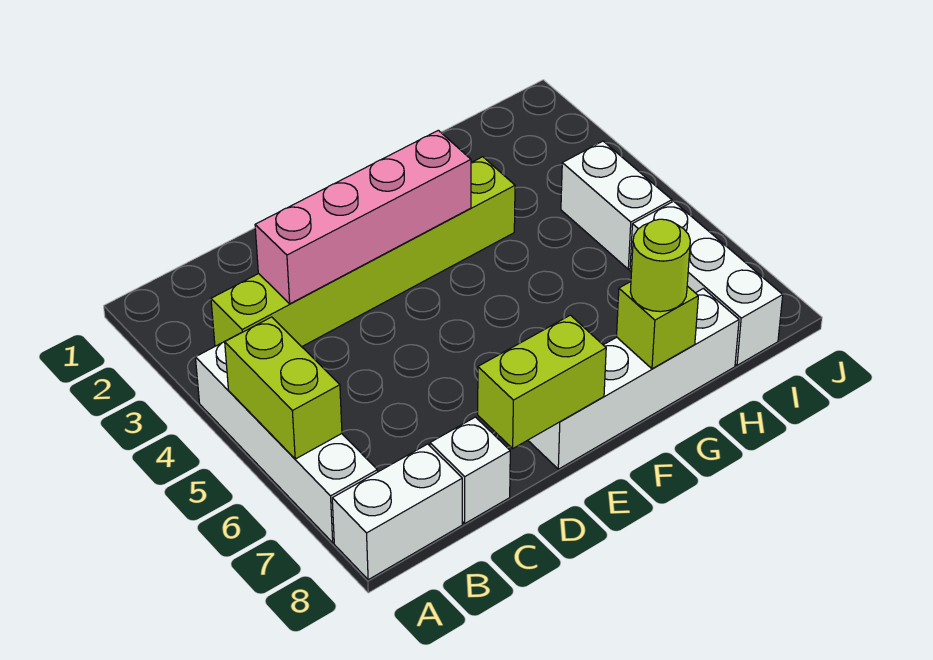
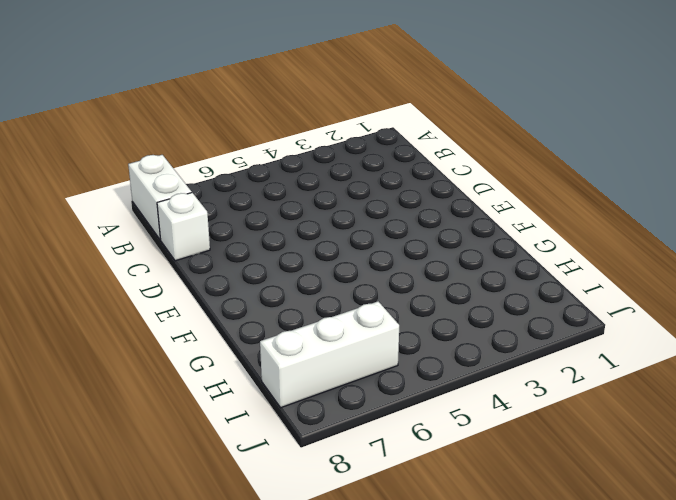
none -> white brick A4:A7 level 1
none -> lime brick B3:G3 level 1
none -> white brick E8:H8 level 1

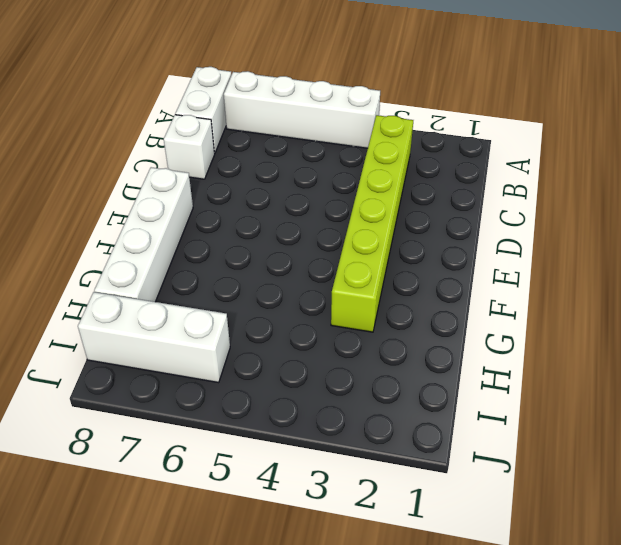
none -> white brick I4:I5 level 1
none -> lime brick A5:A6 level 2
none -> pink brick C3:F3 level 2

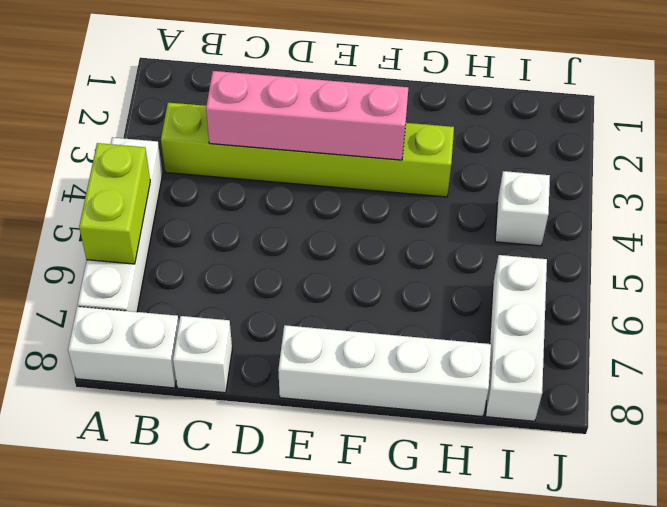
white brick I4 level 1 -> white brick I4:I5 level 1
none -> lime brick D8:E8 level 2
none -> lime brick G8 level 2
none -> lime round brick G8 level 3

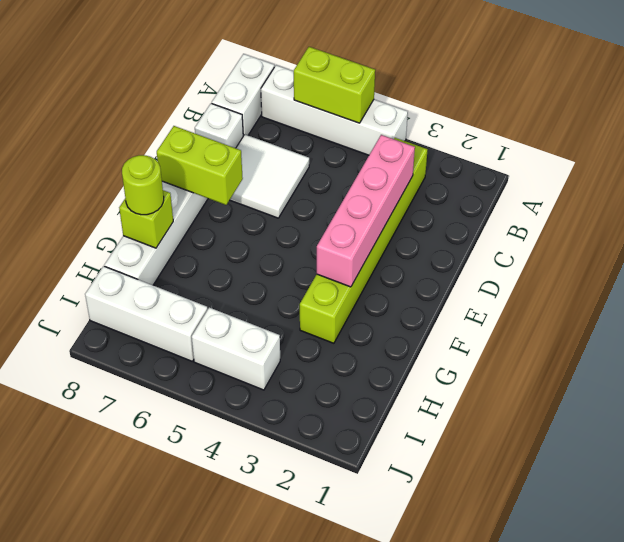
white tile C6:D7 level 1 -> none
lime brick E7:E8 level 2 -> lime brick D8:E8 level 2

